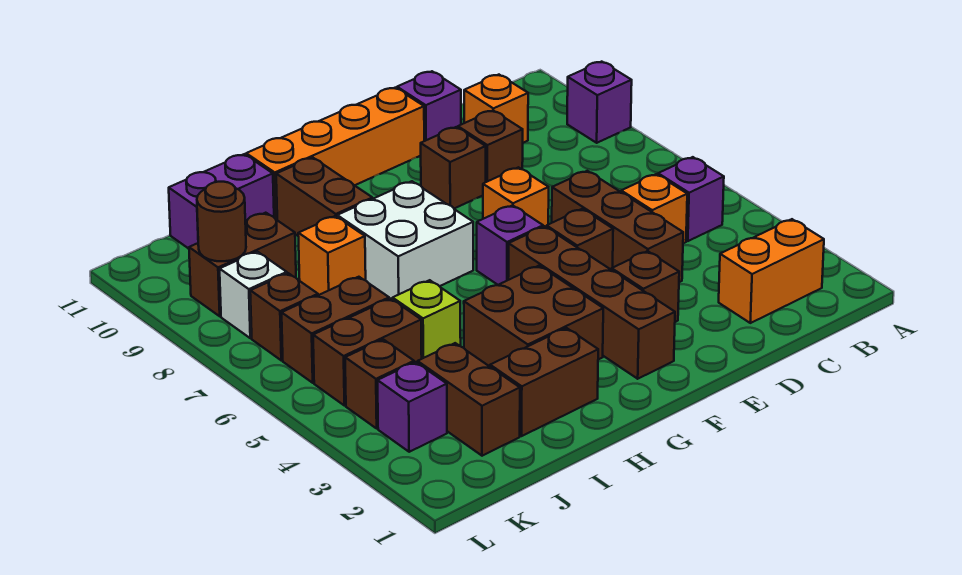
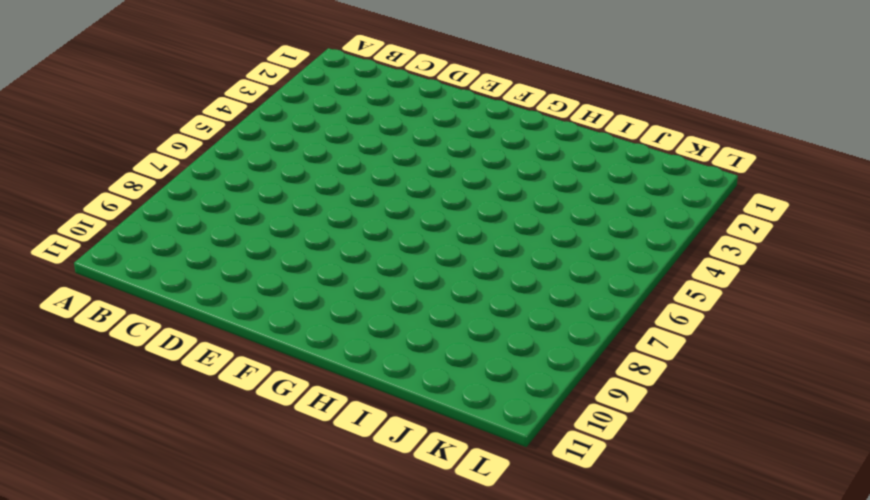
none -> purple brick A9 level 1
none -> orange brick B2:C2 level 1
none -> purple brick B5 level 1
none -> orange brick C5 level 1

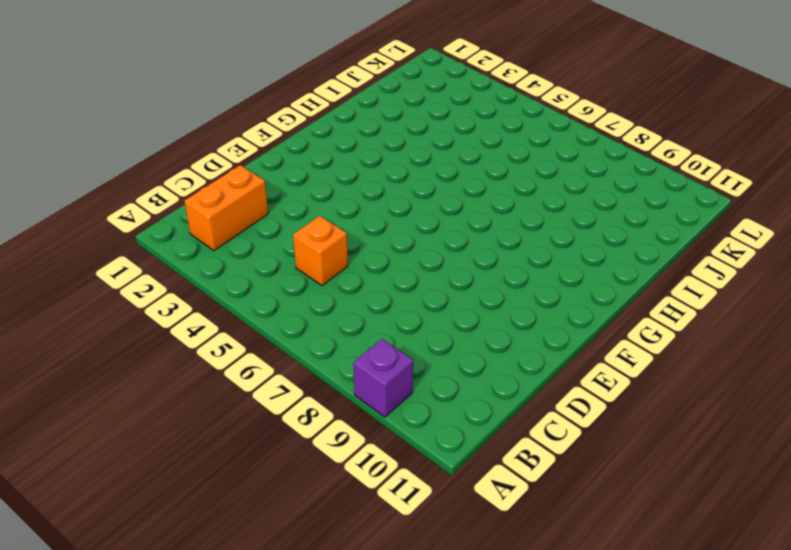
none -> purple brick B5 level 1
none -> orange brick C10 level 1
none -> brown brick D4:D6 level 1
none -> brown brick D9 level 1

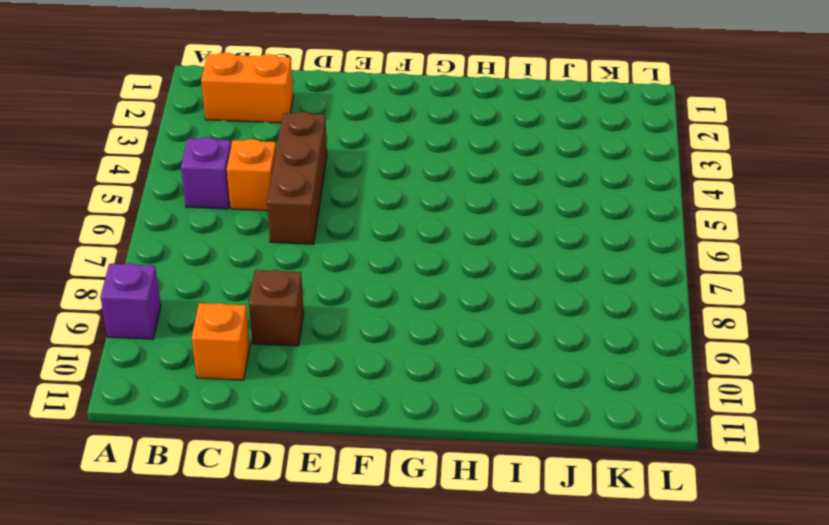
none -> purple brick D11 level 1
none -> brown brick E3 level 1
none -> brown brick E5 level 1
none -> orange brick E7 level 1

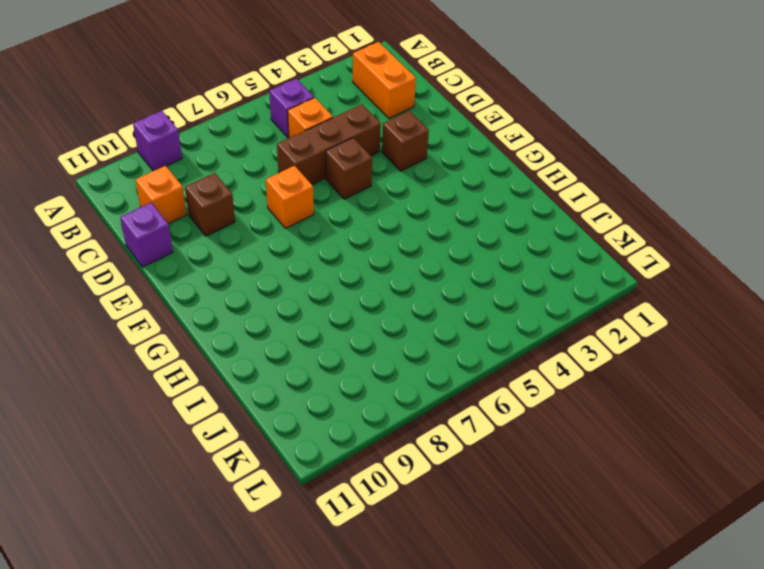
none -> brown brick E9 level 1
none -> orange brick E11:H11 level 1
none -> brown brick F2:F5 level 1
none -> purple brick F6 level 1

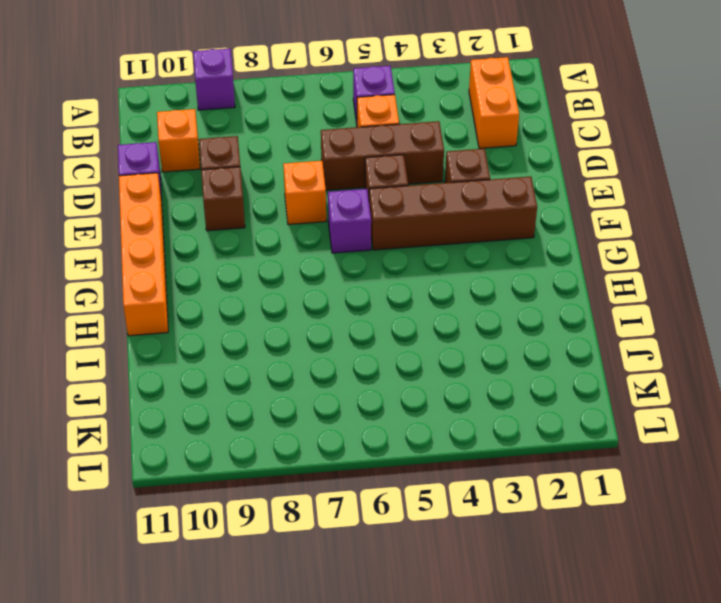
none -> brown brick G3:H4 level 1
none -> white brick G7:H8 level 1
none -> brown brick H2:I2 level 1
none -> brown brick H9:H10 level 1

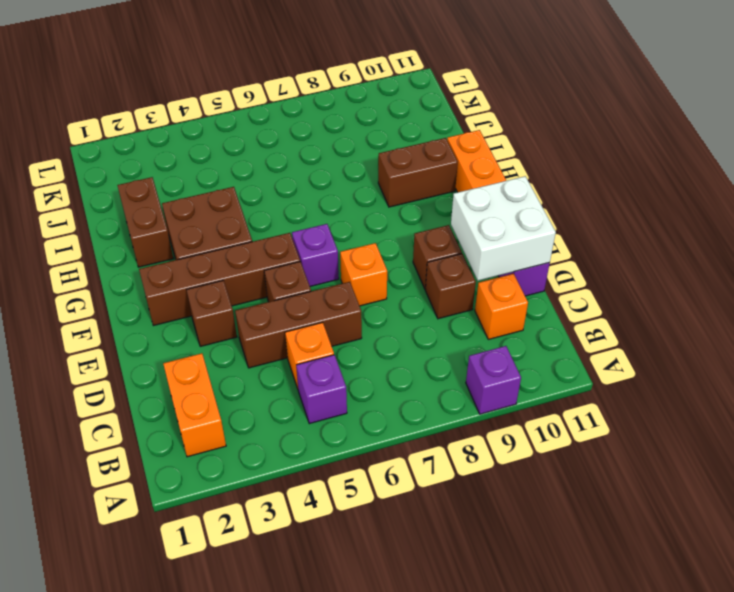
white brick D10:E11 level 2 -> white brick G7:H8 level 1
none -> lime brick I5 level 1
none -> orange brick I8 level 1
none -> purple brick I11:J11 level 1
none -> brown brick J2:J3 level 1

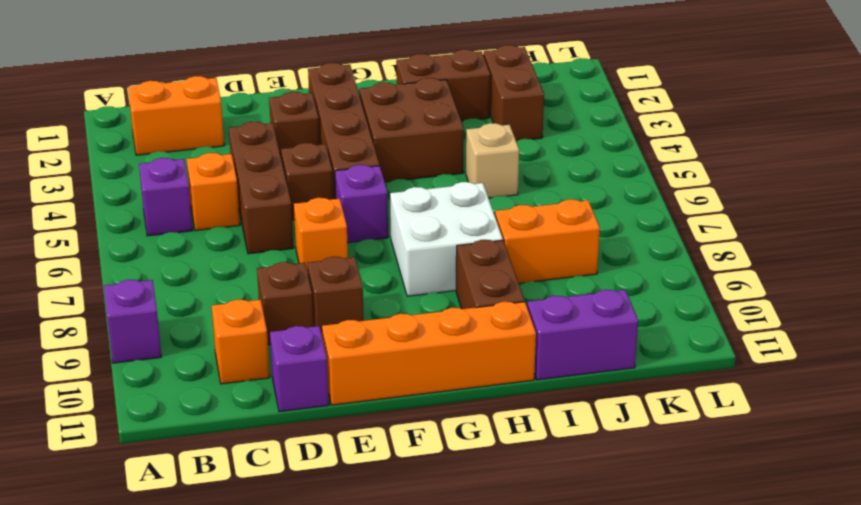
tan brick I5 level 1 -> lime brick I5 level 1
orange brick I8:J8 level 1 -> orange brick I8 level 1
none -> brown brick J5:K5 level 1
none -> brown brick J6:K6 level 1
none -> brown brick J9:K9 level 1
none -> purple brick K3 level 1

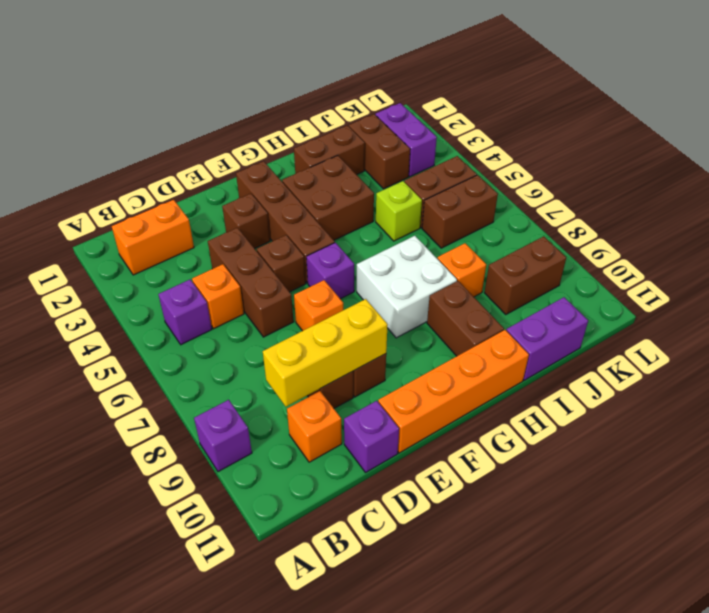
yellow brick C9:E9 level 2 -> none
purple brick K2:K3 level 1 -> purple brick K3 level 1
none -> brown brick K4 level 1
none -> brown brick K7 level 1
none -> white brick K8 level 1
none -> brown round brick K9 level 2

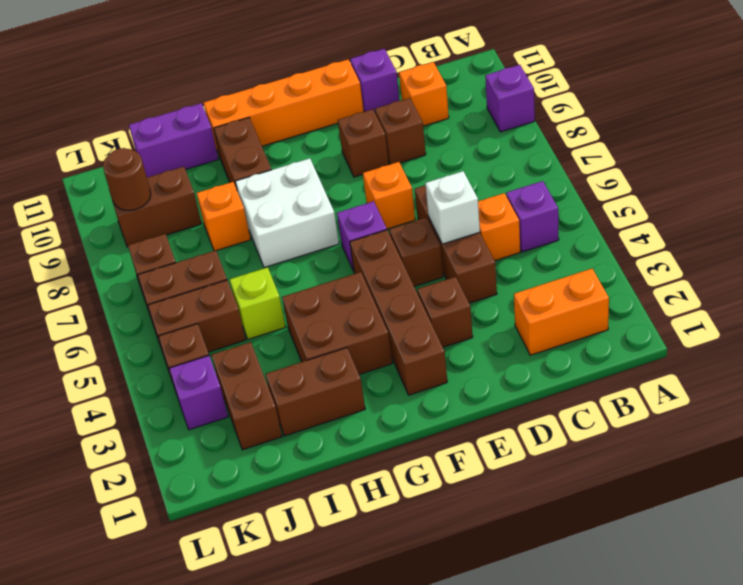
white brick D5 level 2 -> white brick K8 level 1

